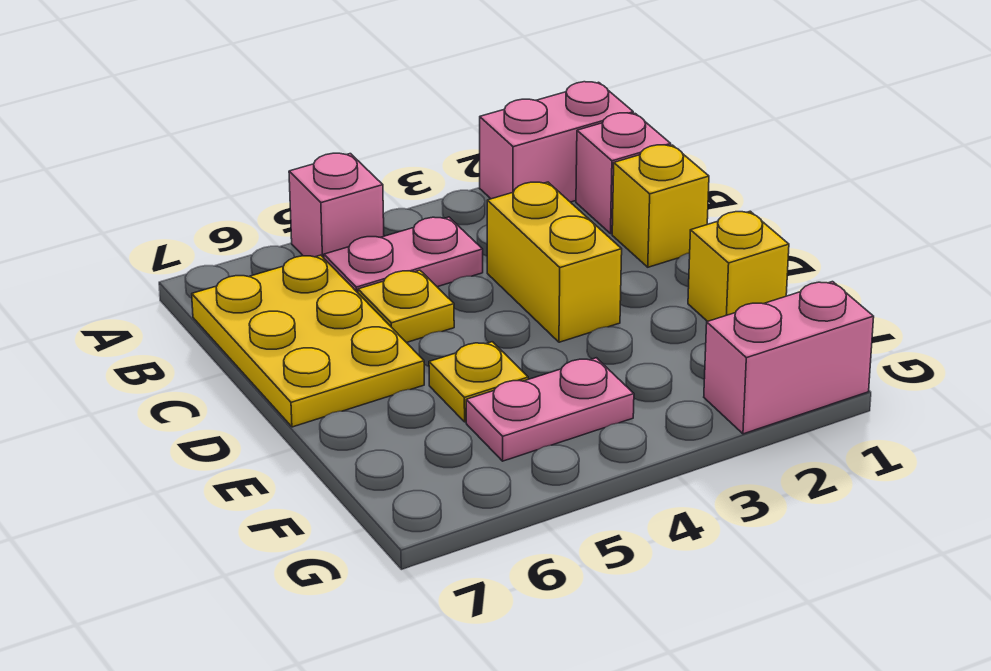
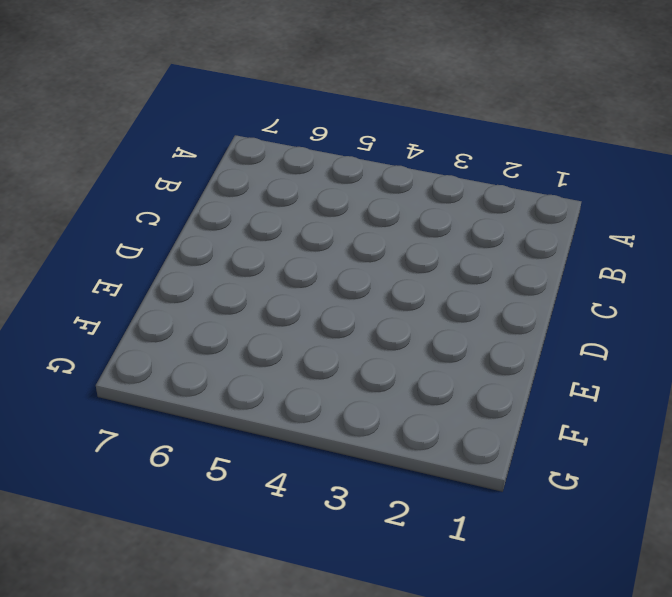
none -> pink brick A1:A2 level 1
none -> pink brick A5 level 1
none -> pink brick B1 level 1

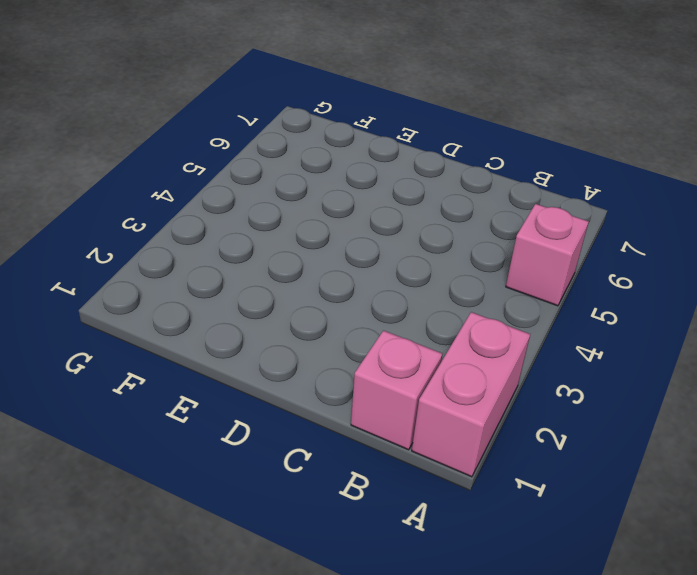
none -> pink plate B4:B5 level 1
none -> yellow plate B6:D7 level 1
none -> yellow brick C1 level 1

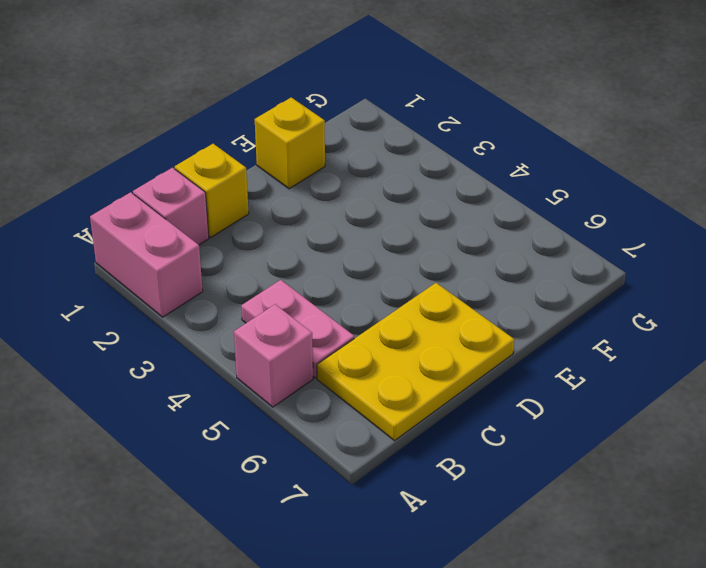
none -> yellow brick C3:D3 level 1
none -> yellow plate C5 level 1
none -> yellow plate E5 level 1

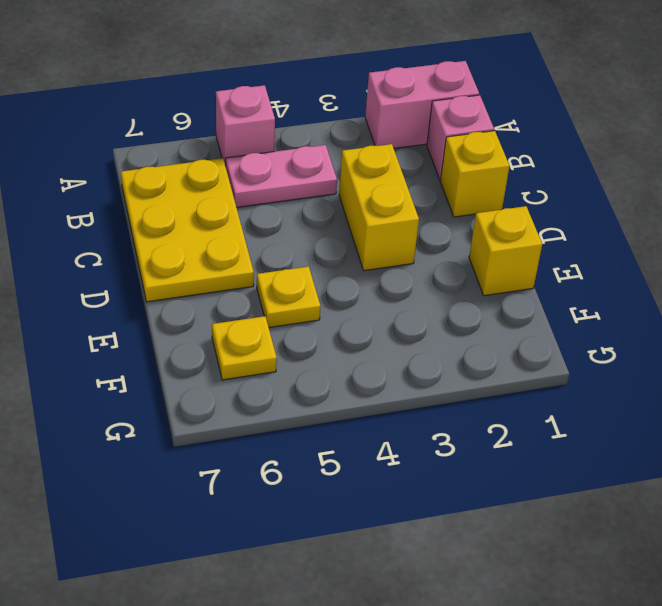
yellow plate F6 level 1 -> yellow plate C5 level 1
none -> pink plate F4:F5 level 1
none -> pink brick G1:G2 level 1

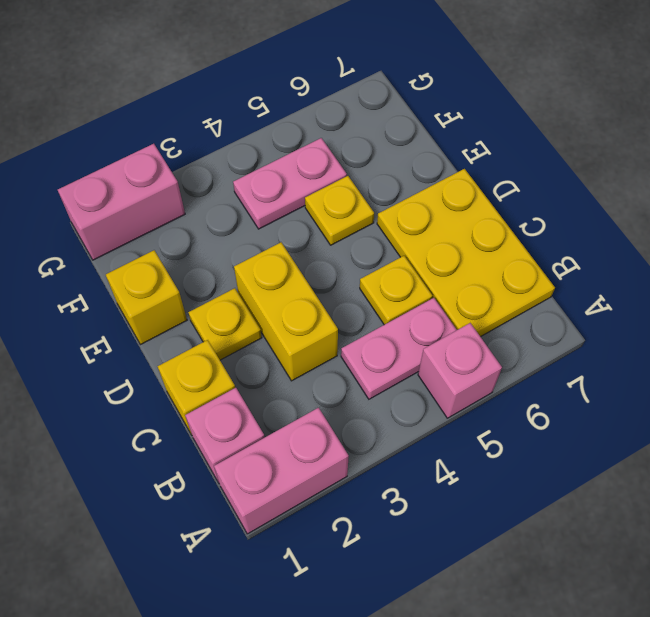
yellow plate D2 level 1 -> none

